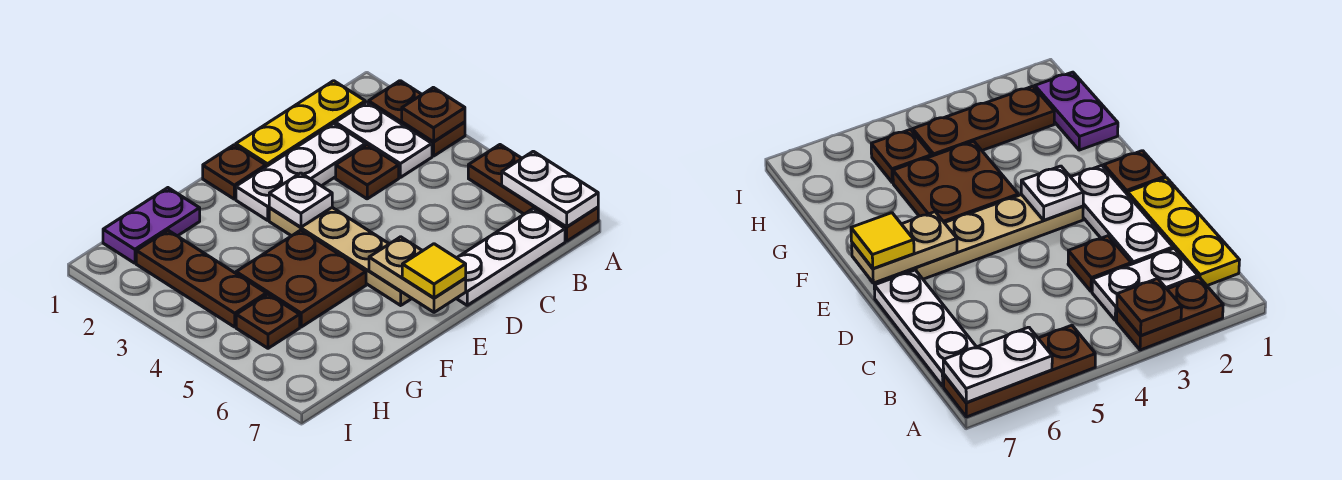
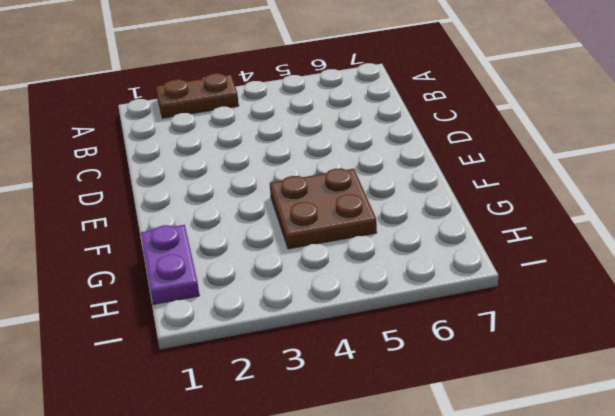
none -> brown plate A5:A7 level 1
none -> yellow plate B1:D1 level 1
none -> white plate B2:B3 level 1

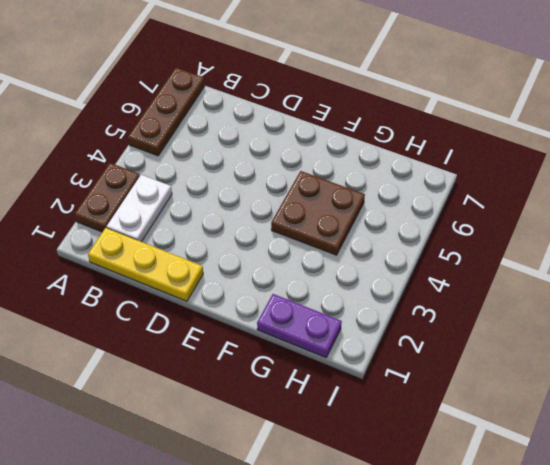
none -> white plate B7:D7 level 1
none -> white plate C2:E2 level 1
none -> brown plate C3 level 1

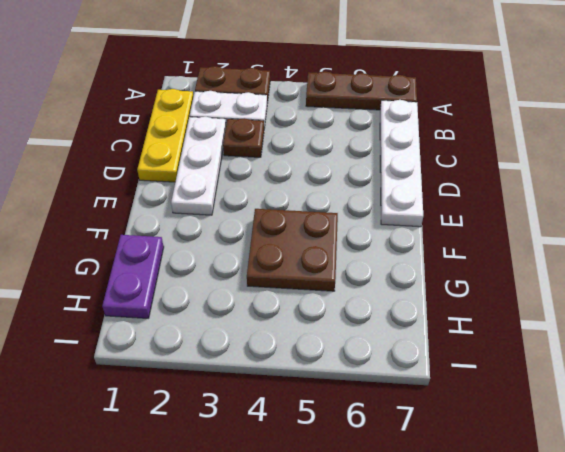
white plate B7:E7 level 1 -> white plate B7:D7 level 1
none -> brown plate E1 level 1
none -> tan plate E3:E6 level 1
none -> brown plate H2:H4 level 1

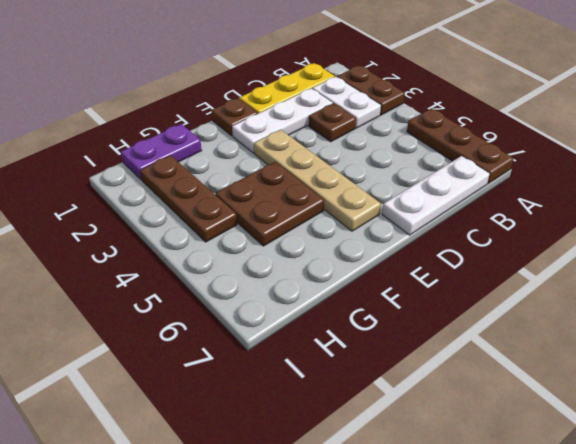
none -> brown plate H5 level 1
none -> brown plate A3 level 2
none -> white plate A6:A7 level 2

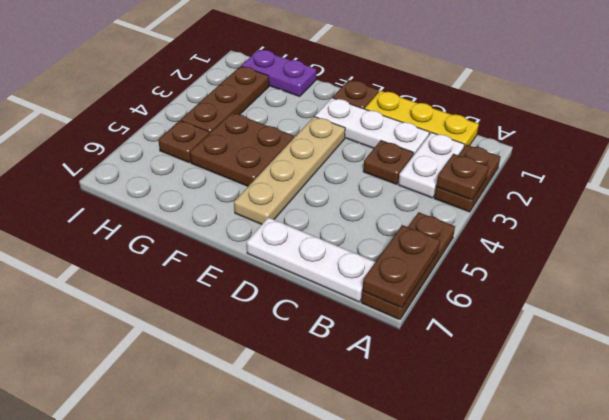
brown plate A6:A7 level 2 -> white plate A6:A7 level 2
none -> white plate E3 level 2
none -> tan plate E6:E7 level 2
none -> yellow tile E7 level 3

